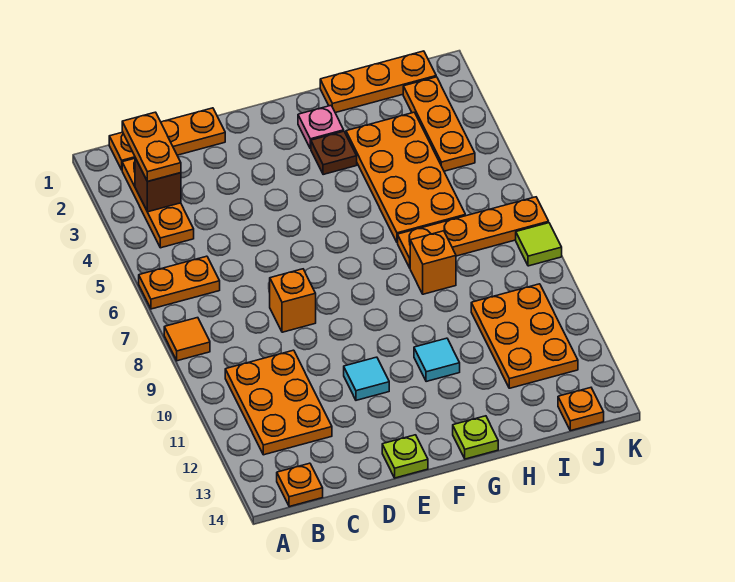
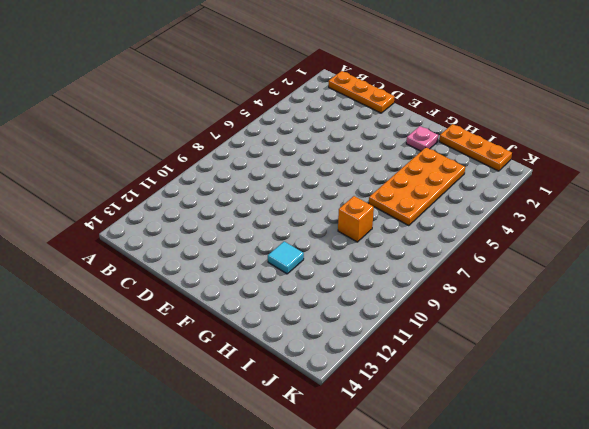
none -> orange plate A6:B6 level 1
none -> orange tile A8 level 1
none -> orange plate B2:B4 level 1

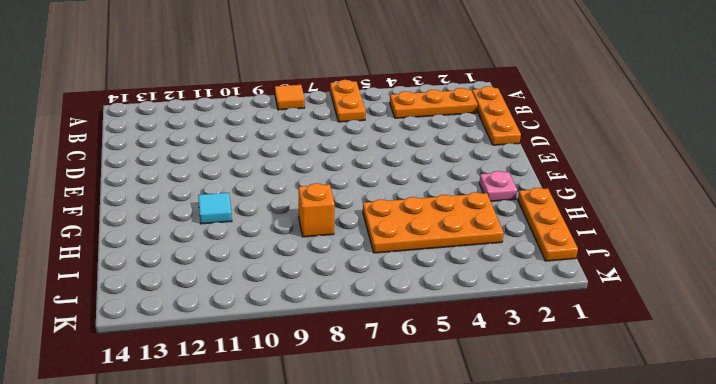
none -> orange plate B10:C12 level 1
none -> orange plate B14 level 1
none -> orange brick D8 level 1

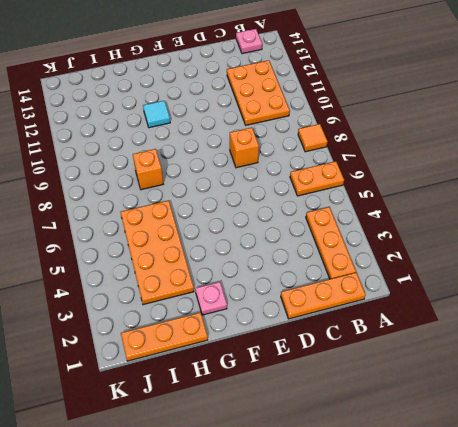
pink plate B14 level 1 -> orange plate B14 level 1
none -> cyan tile E11 level 1
none -> lime plate E14 level 1
none -> brown plate G3 level 1

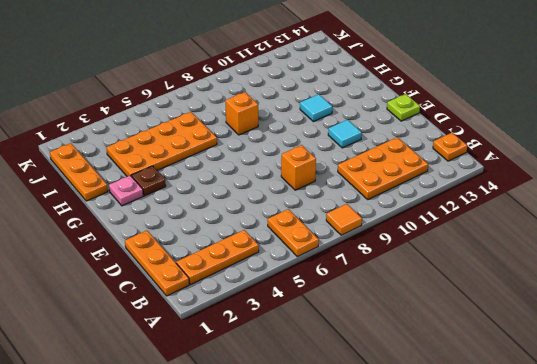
none -> lime plate G14 level 1
none -> orange plate H7:K7 level 1
none -> orange plate I10:J12 level 1

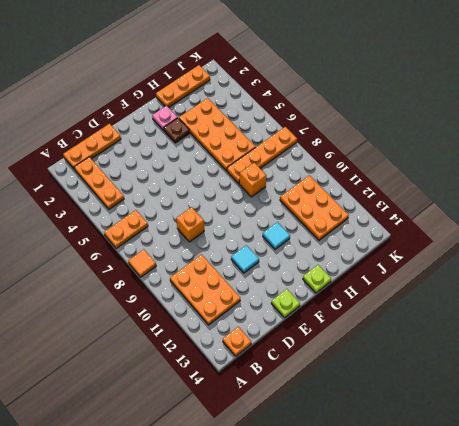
none -> orange plate J2:J4 level 1
none -> orange plate J14 level 1
none -> lime tile K8 level 1

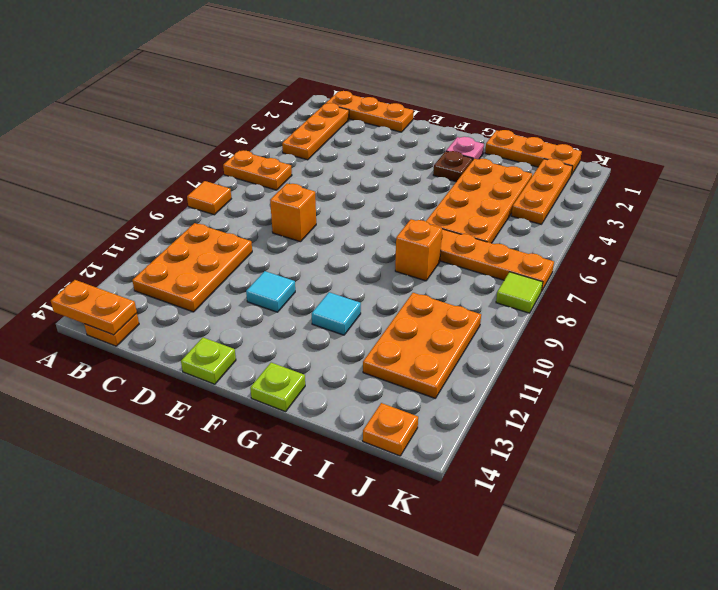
orange plate A14:B14 level 2 -> orange plate B2:B3 level 3
none -> brown brick B3 level 2

